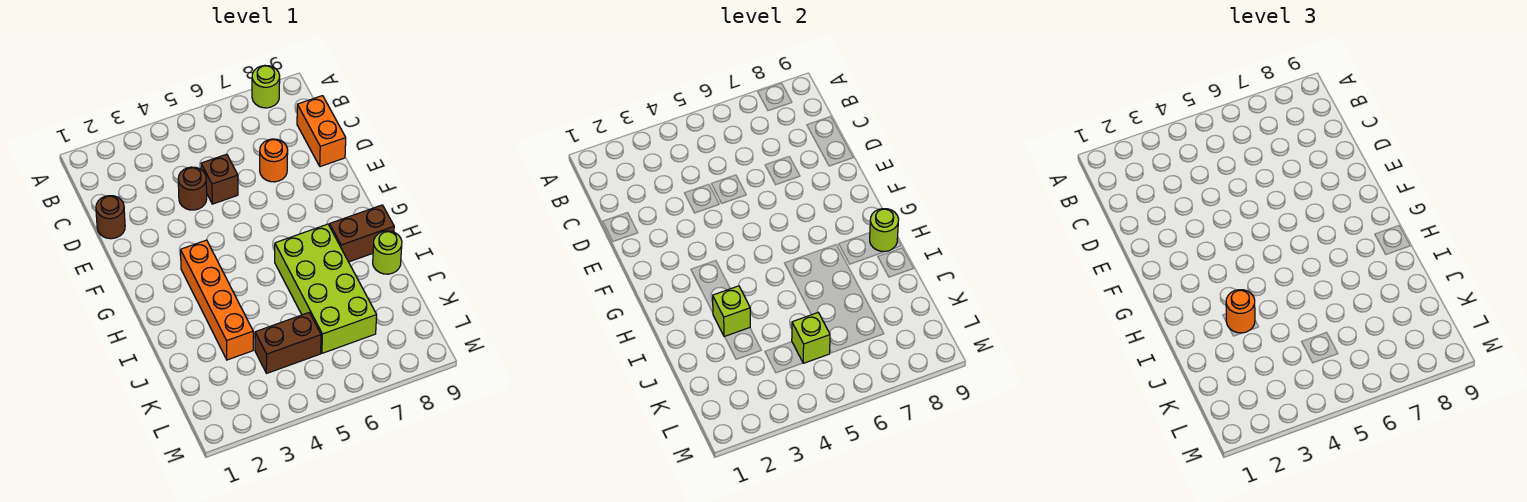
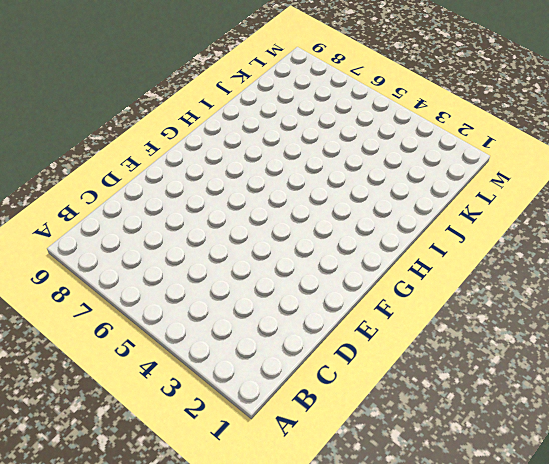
none -> lime round brick A8 level 1
none -> orange brick C9:D9 level 1
none -> brown round brick D1 level 1

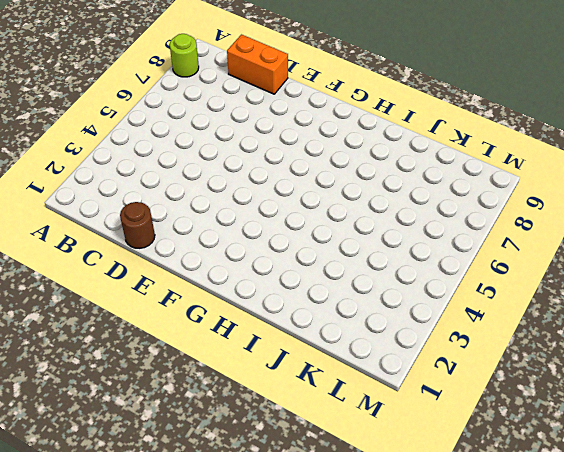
none -> brown round brick D4 level 1
none -> brown brick D5 level 1
none -> orange round brick D7 level 1

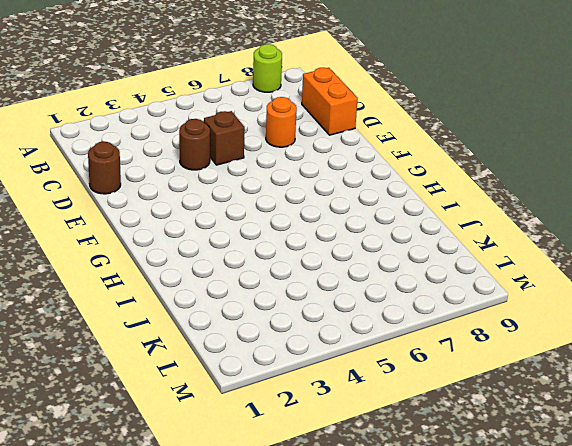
none -> orange brick G3:J3 level 1
none -> lime brick H6:K7 level 1
none -> brown brick H8:H9 level 1

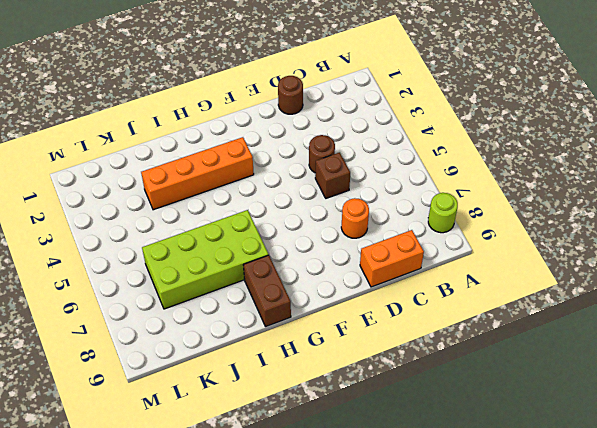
none -> lime round brick I9 level 1
none -> brown brick K4:K5 level 1
none -> lime round brick H9 level 2

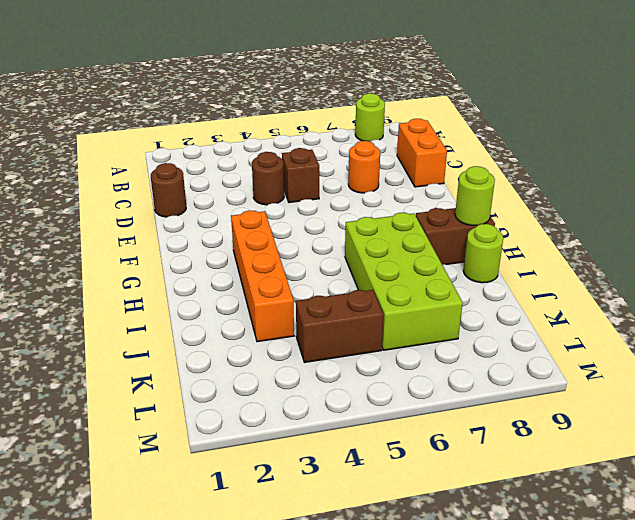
none -> lime brick I3 level 2
none -> lime brick K5 level 2
none -> orange round brick I3 level 3

